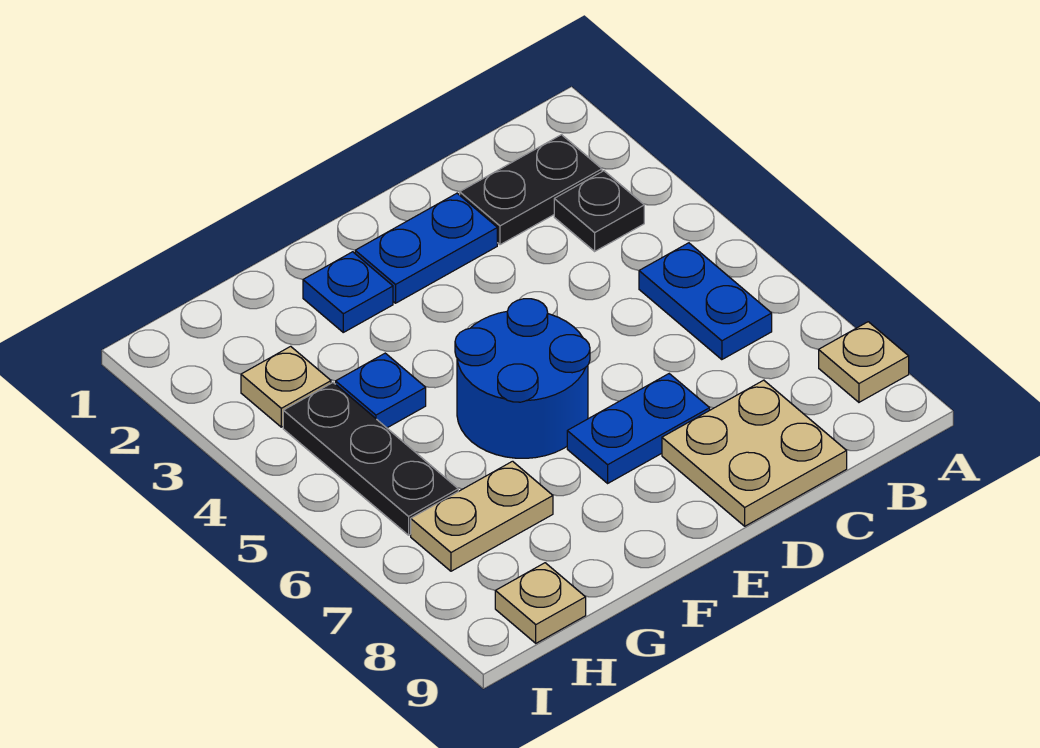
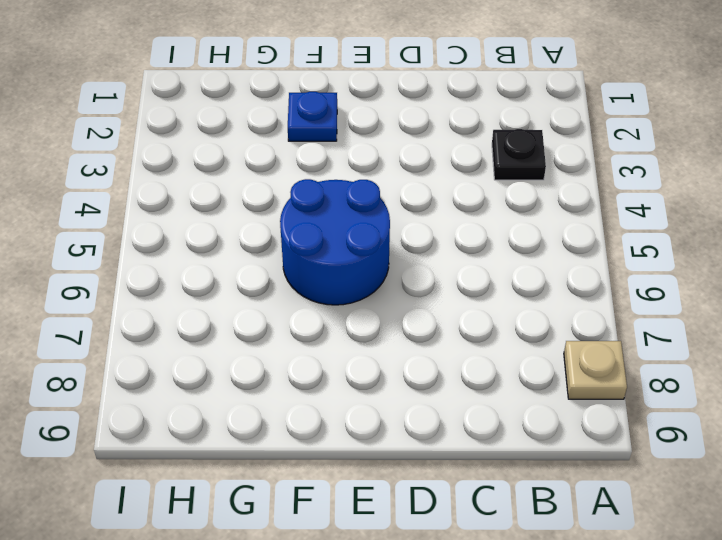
none -> black plate B2:C2 level 1
none -> blue plate B5:B6 level 1
none -> tan plate C8:D9 level 1

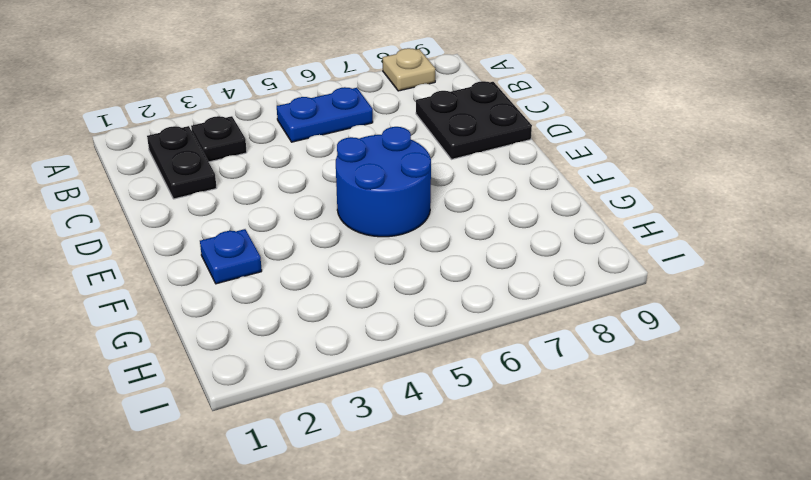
black plate C8:D9 level 1 -> tan plate C8:D9 level 1
none -> blue plate D2:E2 level 1
none -> blue plate D7:E7 level 1
none -> blue plate G4 level 1

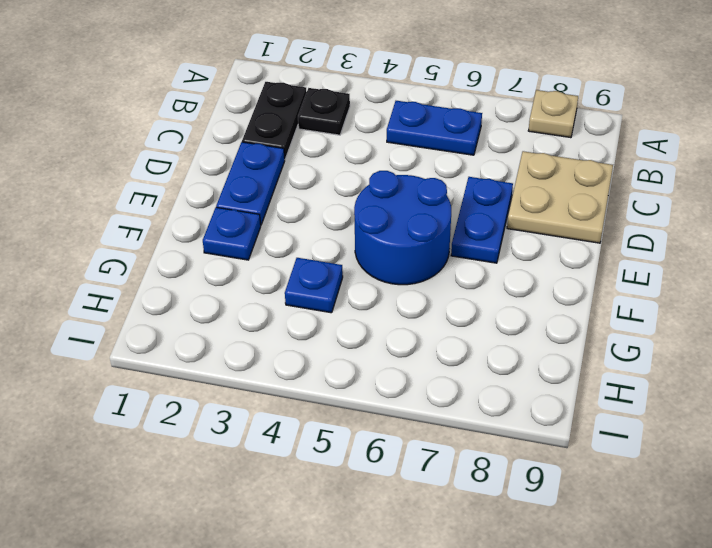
none -> tan plate G7:H7 level 1
none -> tan plate H3 level 1
none -> black plate H4:H6 level 1

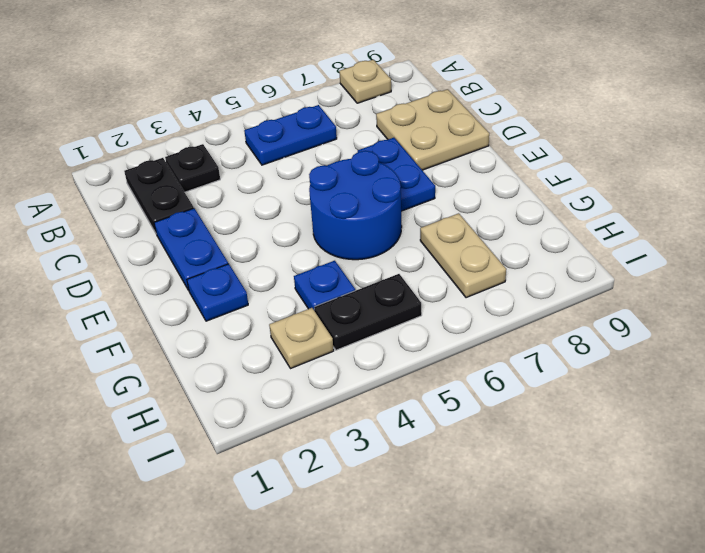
black plate H4:H5 level 1 -> black plate H4:H6 level 1
none -> tan plate H9 level 1

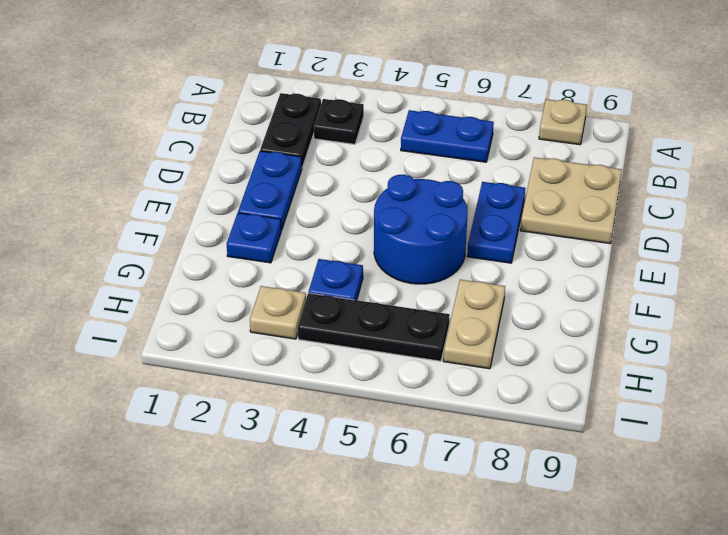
none -> tan plate H9 level 1

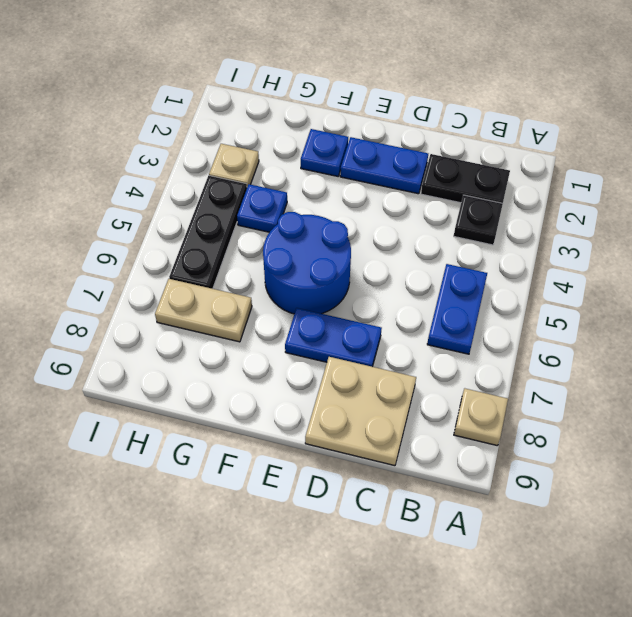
none -> tan plate H9 level 1

